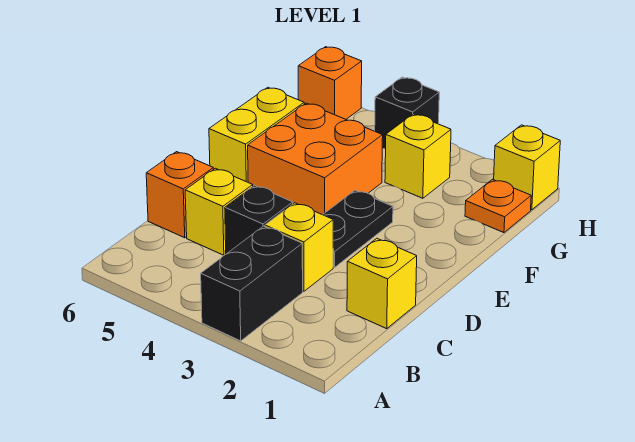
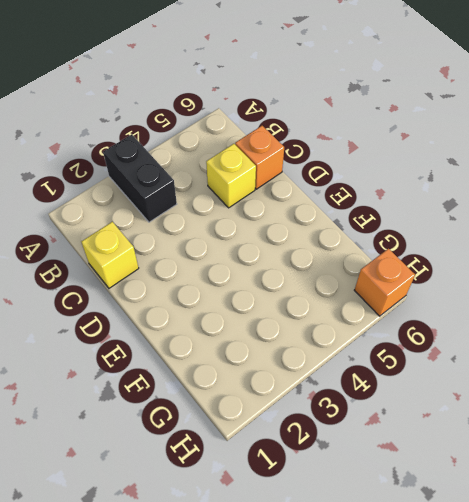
none -> yellow brick C3 level 1
none -> black brick C4 level 1
none -> black plate D3:E3 level 1

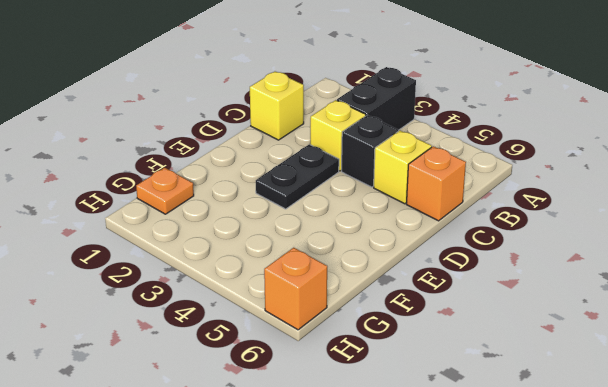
none -> orange brick E4:F5 level 1
none -> yellow brick E6:F6 level 1
none -> yellow brick G3 level 1

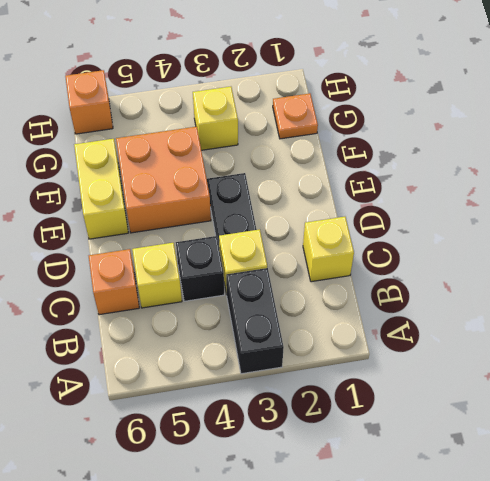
none -> yellow brick H1 level 1
none -> black brick H4 level 1

